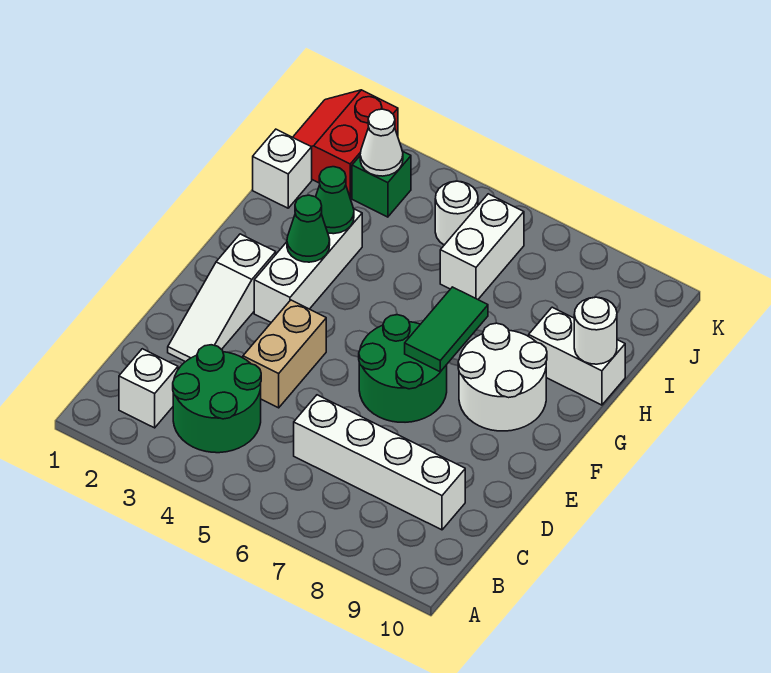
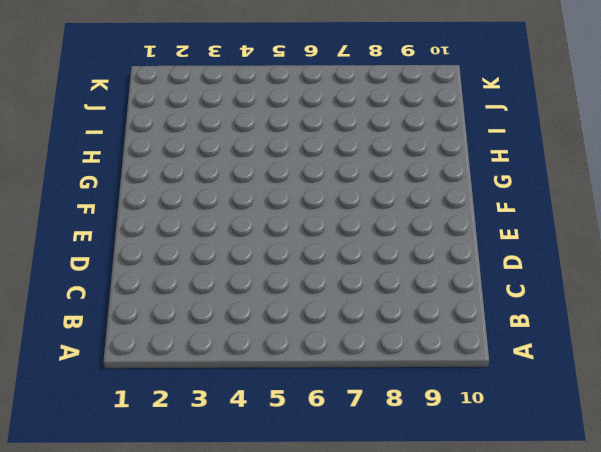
none -> white brick B2 level 1
none -> green round brick B3:C4 level 1
none -> white brick C6:C9 level 1

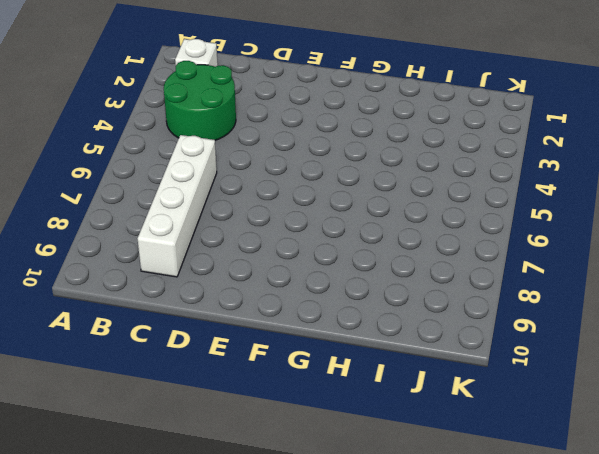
none -> white slope D2:F2 level 1 top F
none -> tan brick D4:E4 level 1
none -> green round brick E6:F7 level 1

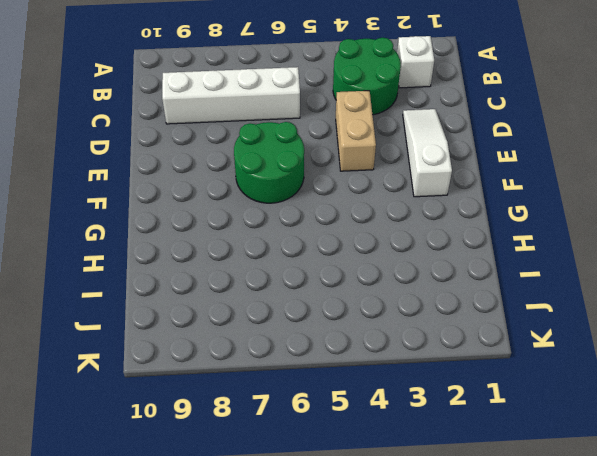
none -> white brick F3:H3 level 1
none -> white round brick F8:G9 level 1
none -> white brick H9:H10 level 1

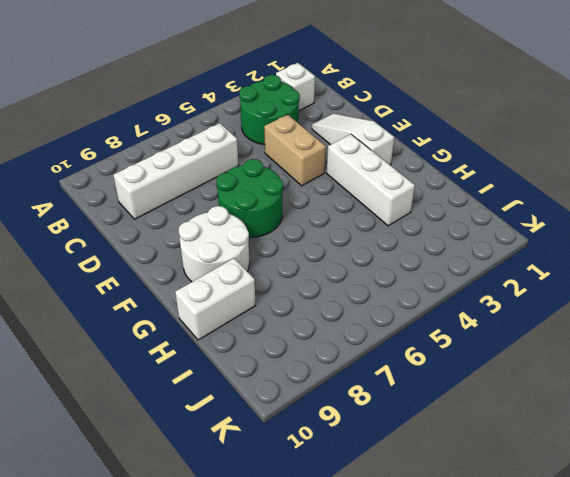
none -> white brick I1 level 1
none -> white brick I6:J6 level 1
none -> red slope J1:K2 level 1 top 2

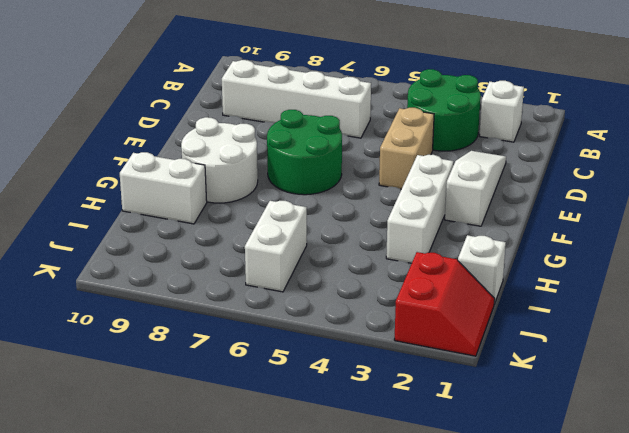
none -> green brick J3 level 1
none -> white round brick J5 level 1
none -> green tile F7:G7 level 2

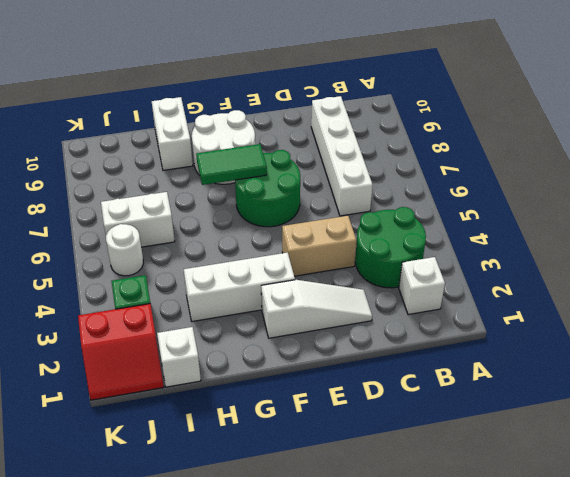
none -> green cone G3 level 2
none -> green cone H3 level 2
none -> white round brick H10 level 2

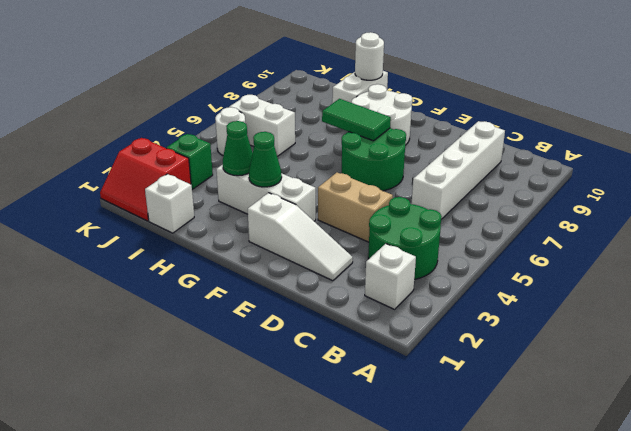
none -> white cone J3 level 2

